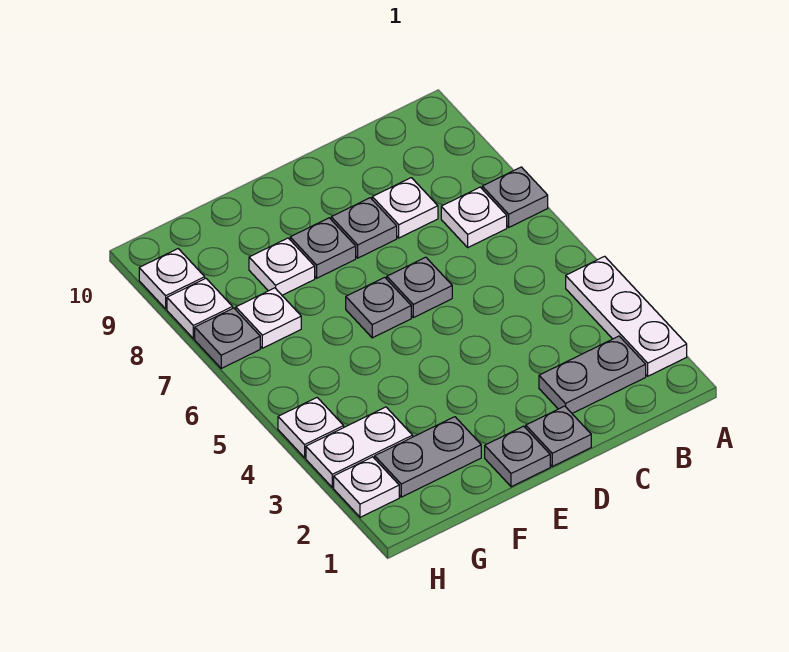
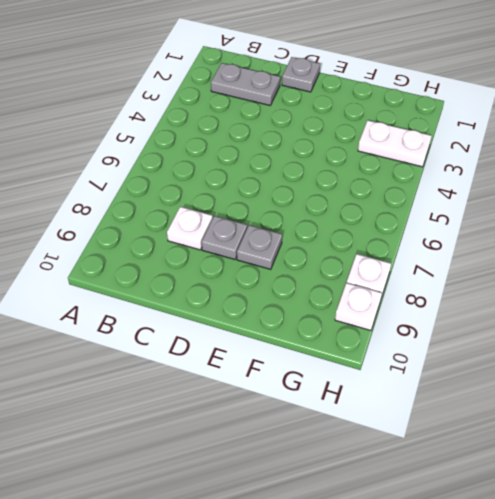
none -> white plate A2:A4 level 1
none -> grey plate A7 level 1
none -> white plate B7 level 1

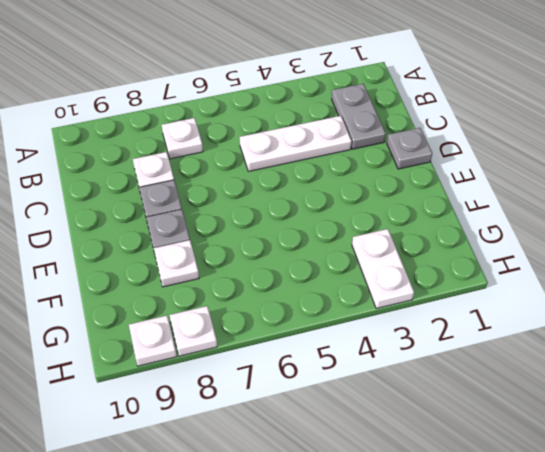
white plate C3:C5 level 1 -> white plate A2:A4 level 1
none -> grey plate A7 level 1
none -> grey plate D6 level 1
none -> grey plate E1 level 1

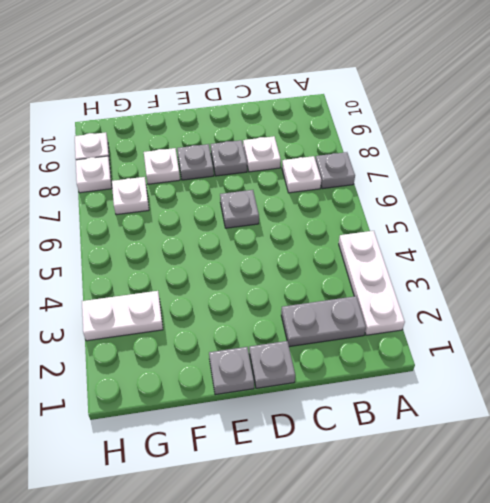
none -> grey plate E6 level 1
none -> grey plate F2:G2 level 1
none -> white plate H2 level 1

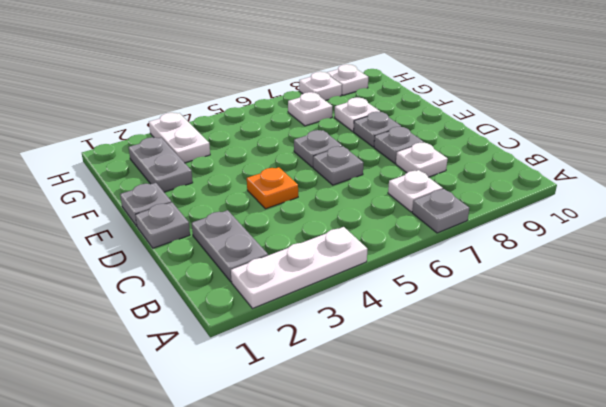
orange plate D4 level 1 -> none
none -> white plate H2 level 1
none -> white plate H4 level 1
none -> grey plate H7 level 1

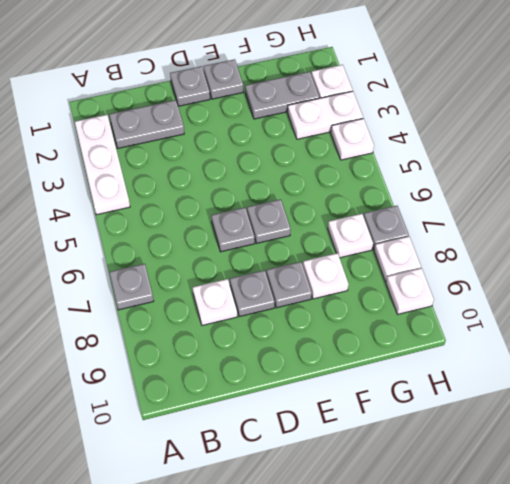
none -> white plate B7 level 1

